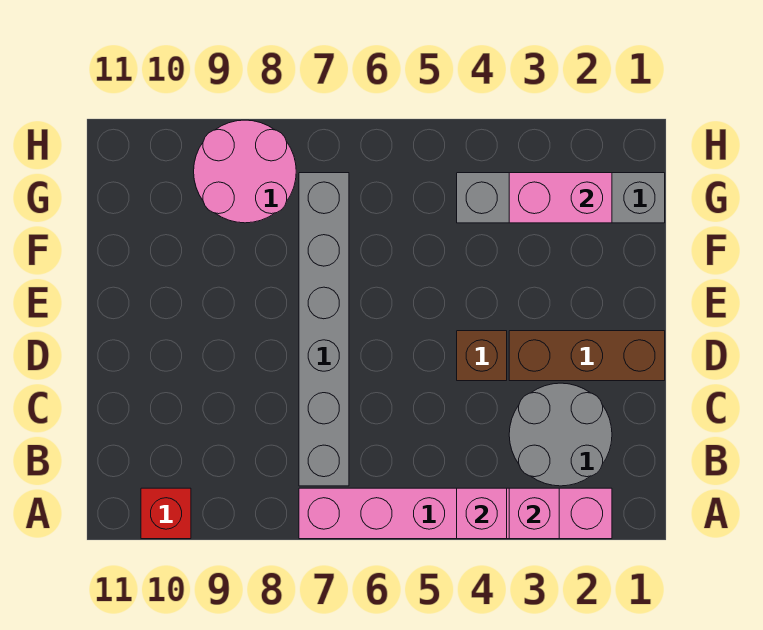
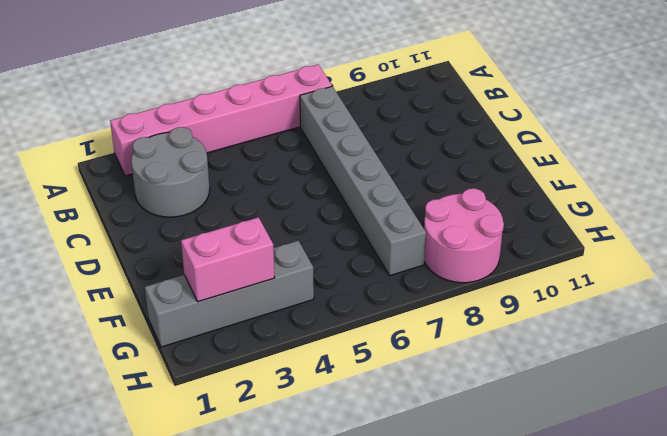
none -> red brick A10 level 1
none -> brown brick D1:D3 level 1

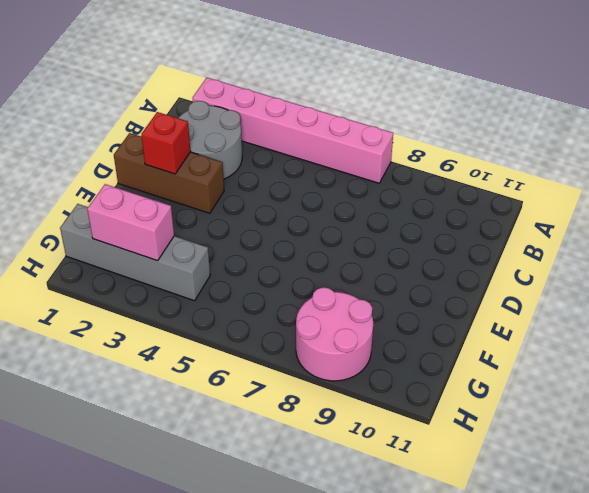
red brick D2 level 2 -> red brick A10 level 1
none -> grey brick B7:G7 level 1
none -> brown brick D4 level 1

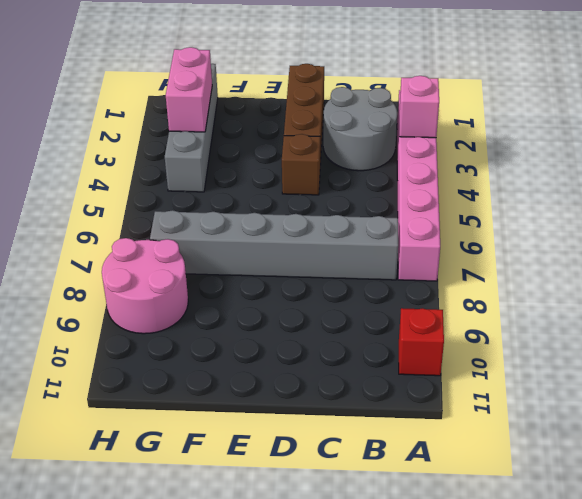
none -> pink brick A4 level 2

